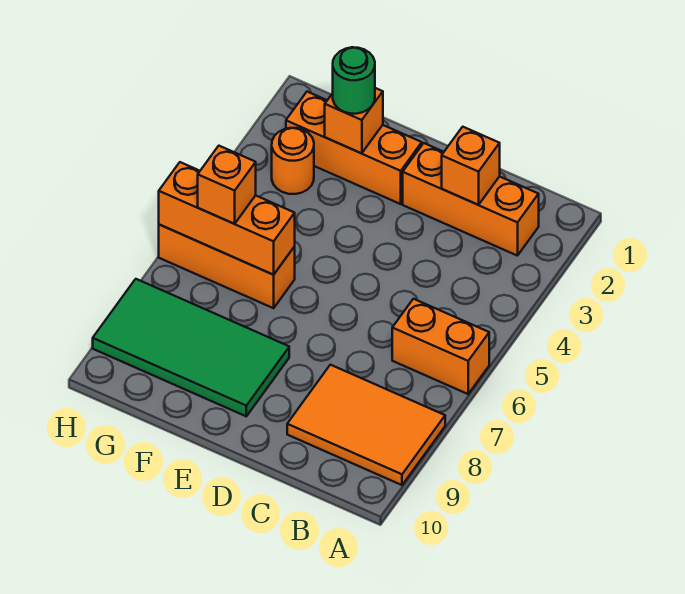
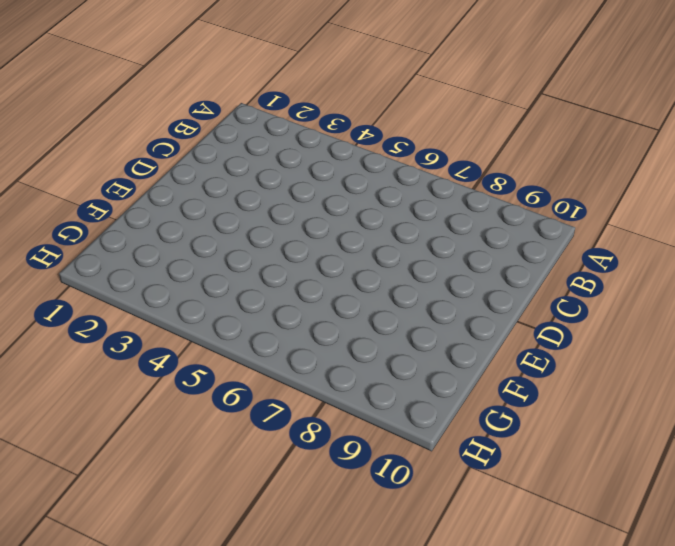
none -> orange brick A6:B6 level 1
none -> orange tile A8:C9 level 1
none -> orange brick B2:D2 level 1

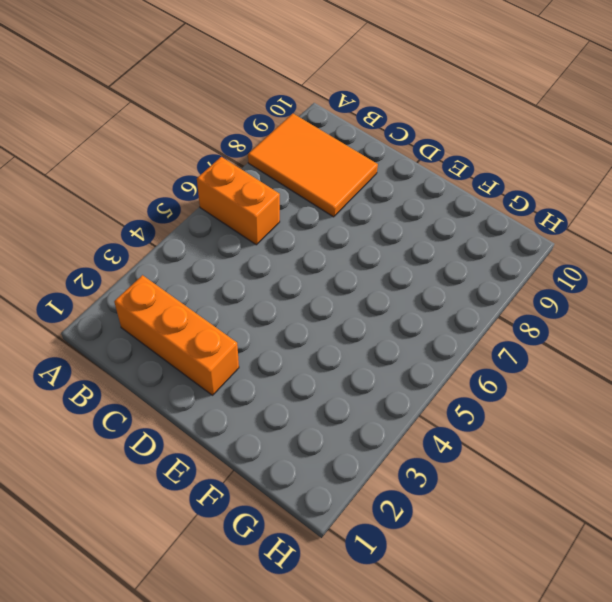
none -> orange brick E2:G2 level 1
none -> green tile E8:H9 level 1
none -> orange brick F6:H6 level 1

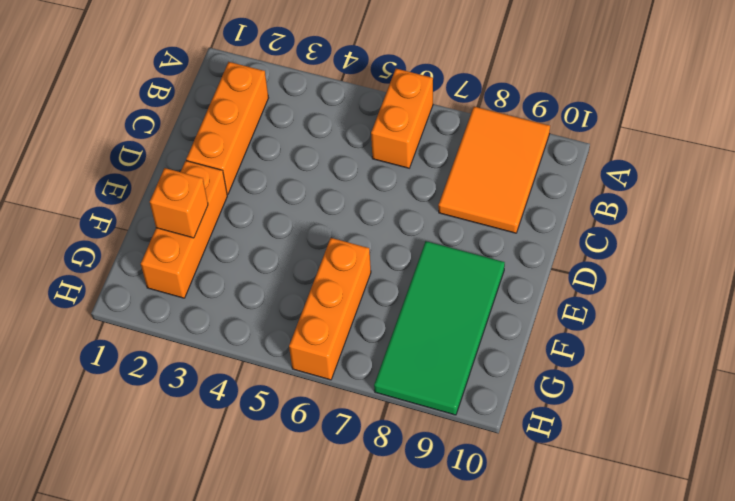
none -> orange round brick G3 level 1
none -> orange brick C2 level 2
none -> orange brick F6:H6 level 2

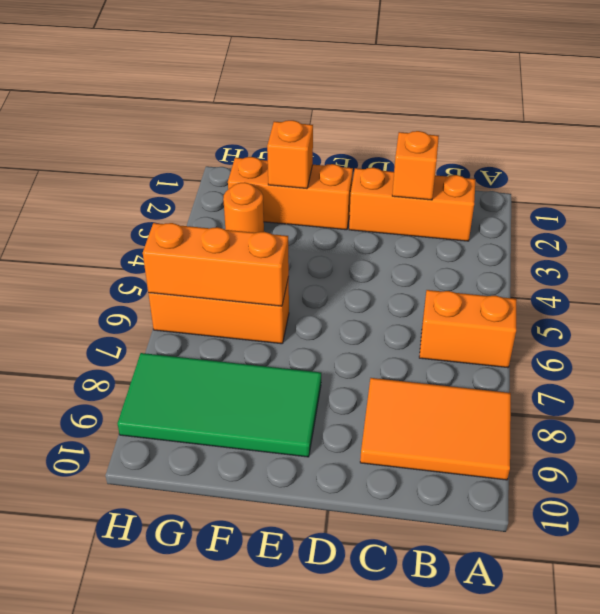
none -> green round brick F2 level 3
none -> orange brick G6 level 3

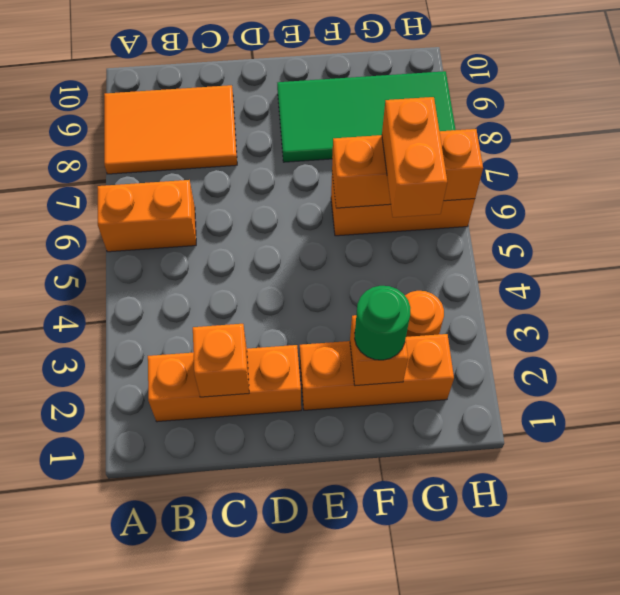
orange brick G5:G6 level 3 -> orange brick G6 level 3

